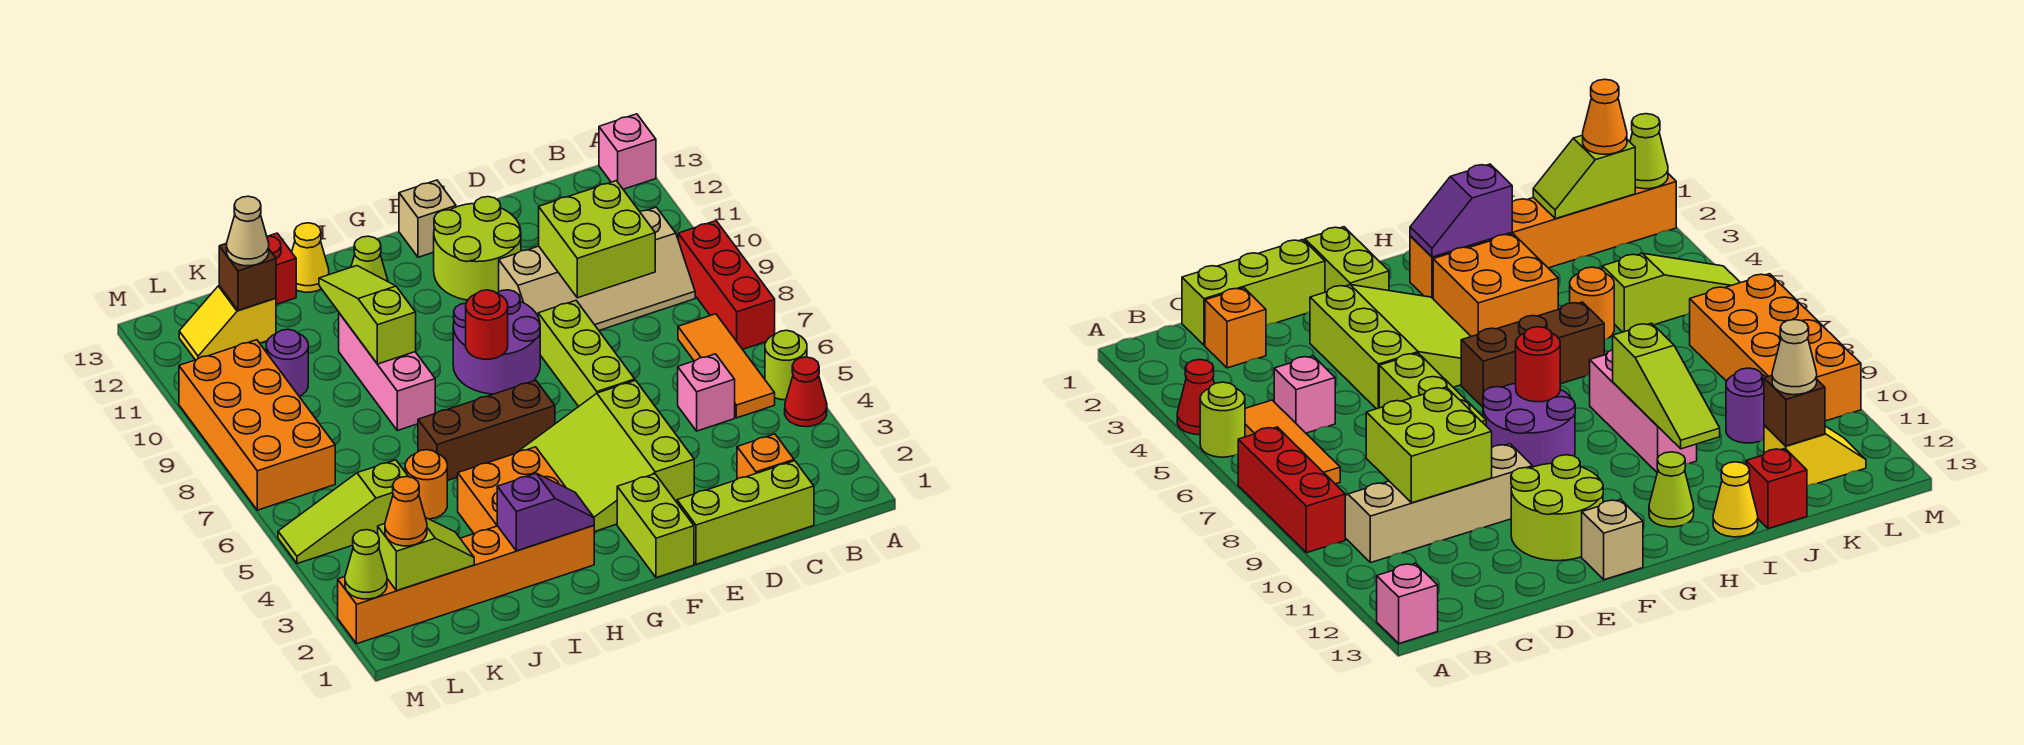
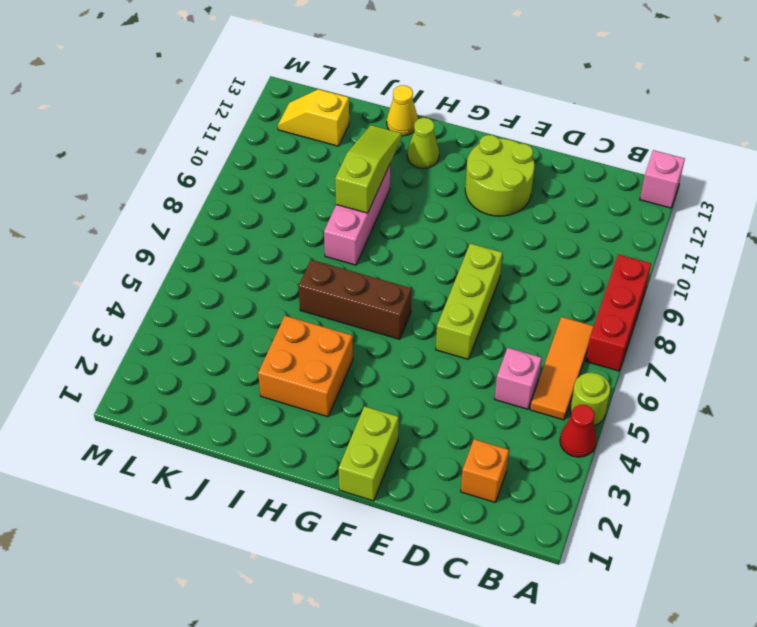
none -> tan slope B9:E10 level 1 top 10
none -> lime brick C1:E1 level 1
none -> lime slope E3:G5 level 1 top E
none -> purple round brick F8:G9 level 1

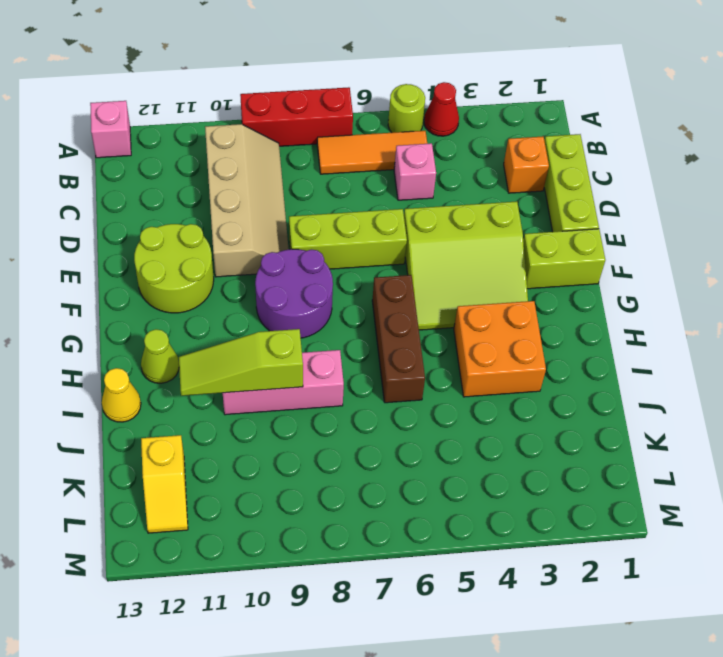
none -> tan brick F13 level 1
none -> orange brick H2:M2 level 1
none -> orange round brick J5 level 1
none -> red brick J13 level 1

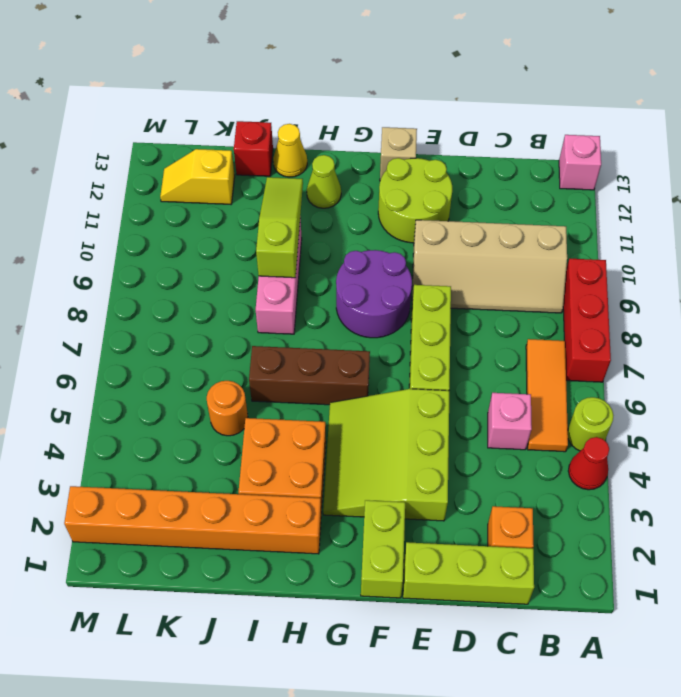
none -> lime slope K5:M5 level 1 top K
none -> purple round brick K10 level 1
none -> orange brick L7:M10 level 1
none -> lime brick C9:D10 level 2

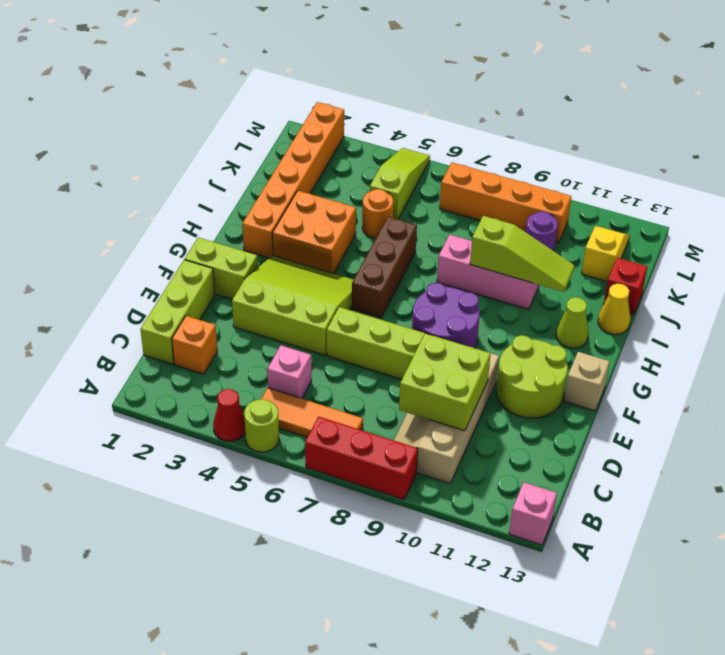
orange brick L7:L10 level 1 -> orange brick L7:M10 level 1
none -> red round brick G8 level 2
none -> purple slope H2:I2 level 2 top I
none -> lime slope K2:L2 level 2 top L
none -> brown brick K12 level 2

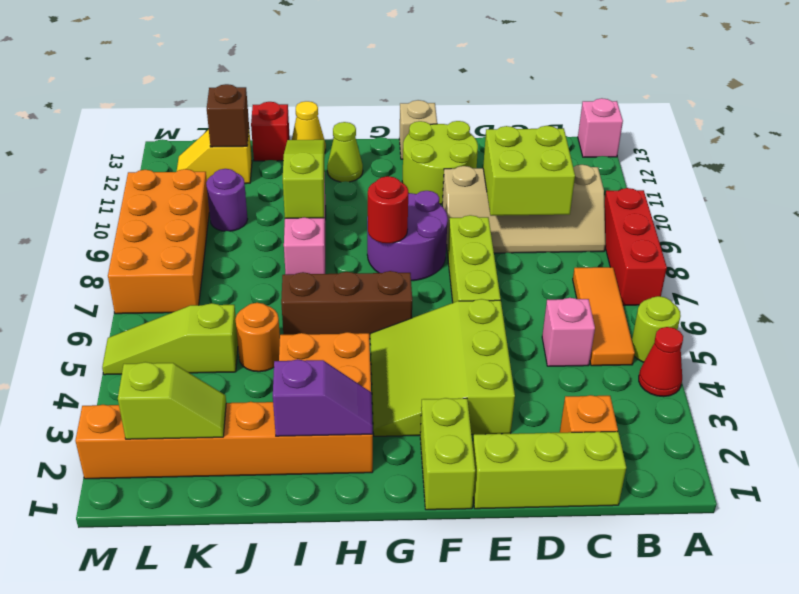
none -> lime cone M2 level 2
none -> tan cone K12 level 3
none -> orange cone L2 level 3

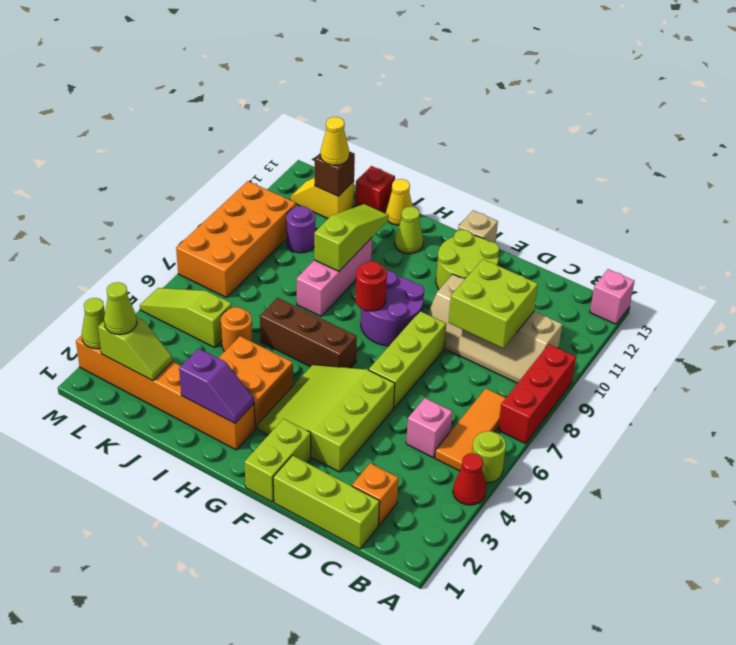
yellow cone K12 level 3 -> tan cone K12 level 3
lime cone L2 level 3 -> orange cone L2 level 3

